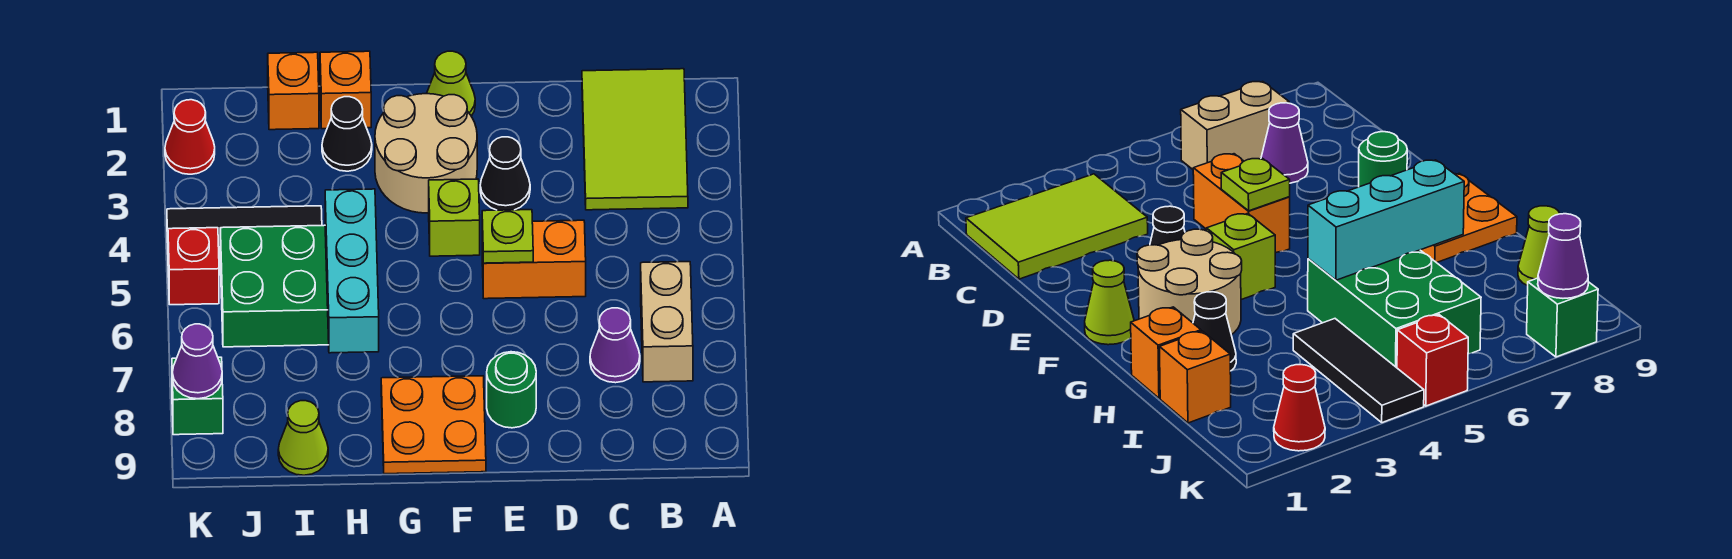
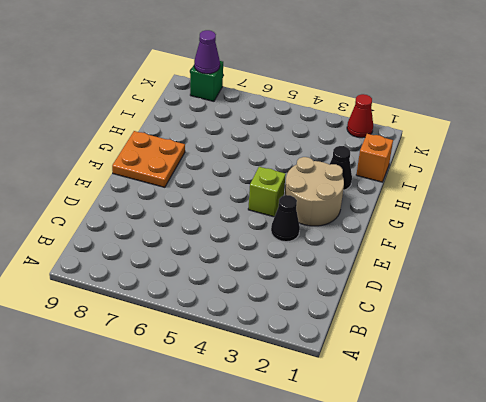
none -> lime tile B1:C3 level 1
none -> tan brick B6:B7 level 1
none -> purple cone C7 level 1

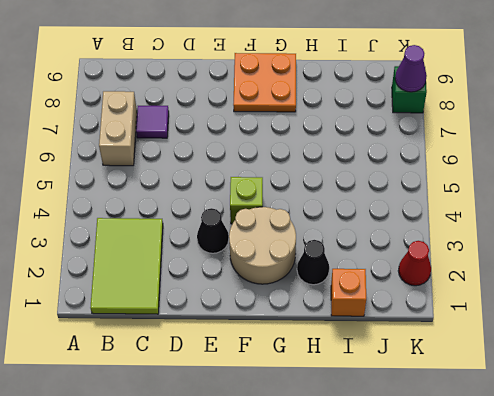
purple tile C7 level 1 -> purple cone C7 level 1
none -> orange brick D5:E5 level 1
none -> green round brick E8 level 1
none -> lime cone F1 level 1

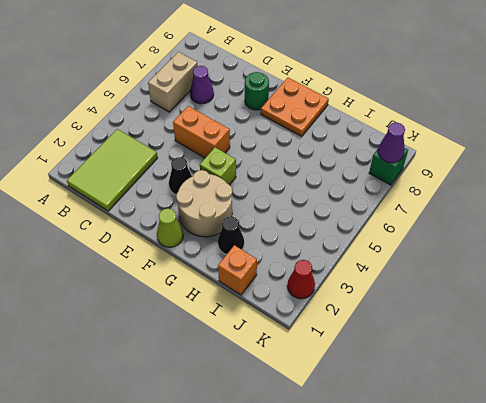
none -> orange brick H1 level 1
none -> green brick H5:J6 level 1
none -> black tile I4:K4 level 1

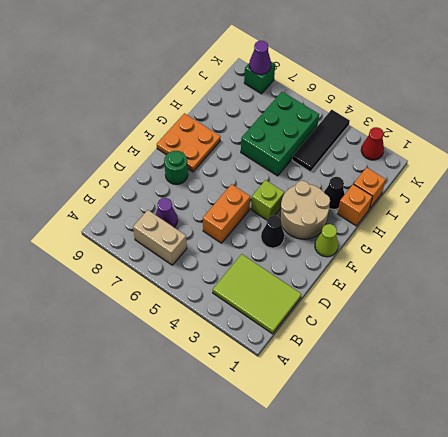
none -> lime cone I9 level 1
none -> red brick K5 level 1
none -> lime plate E5 level 2

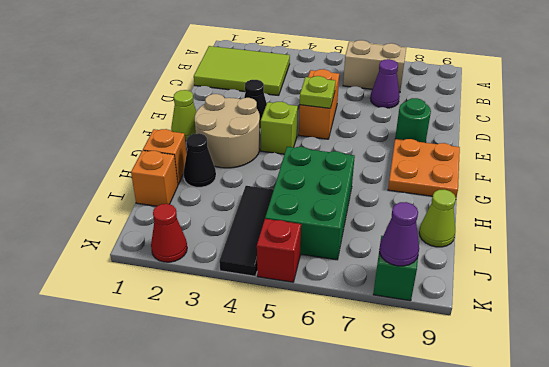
none -> cyan brick H5:H7 level 2

